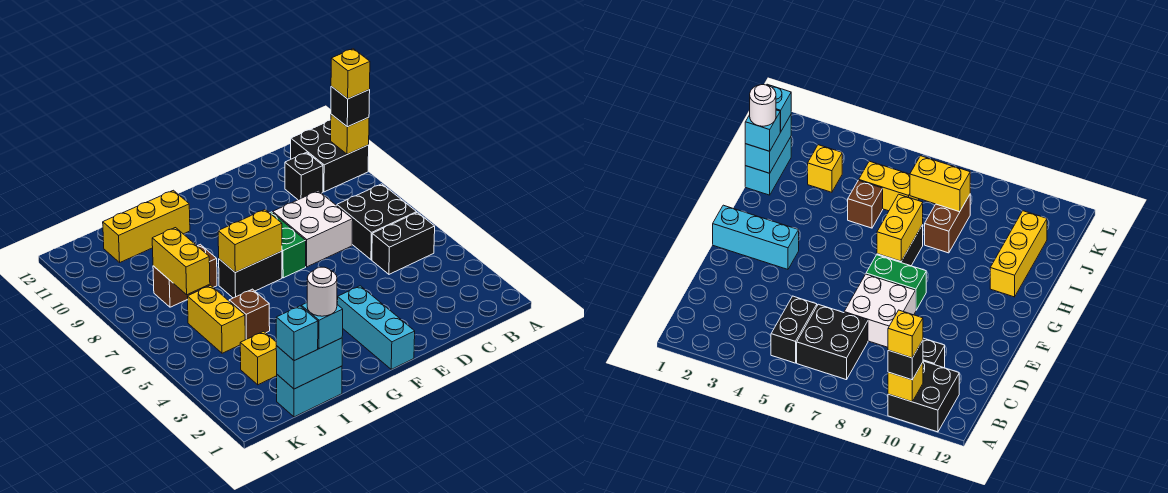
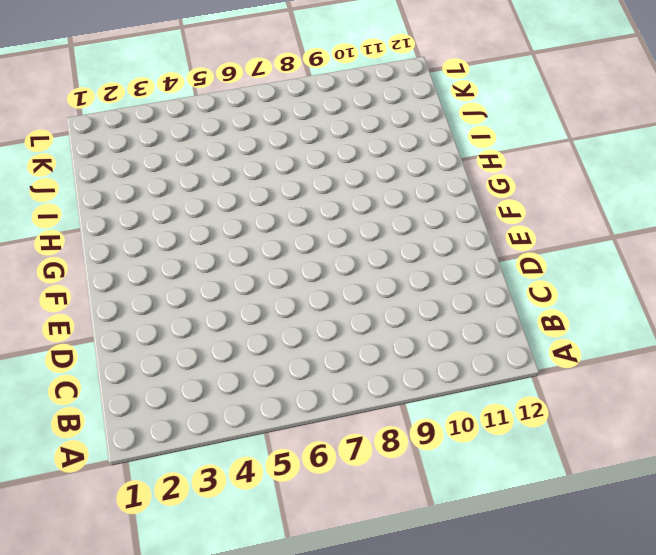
none -> black brick A10:B11 level 1
none -> black brick B5:C5 level 1
none -> black brick B6:C7 level 1

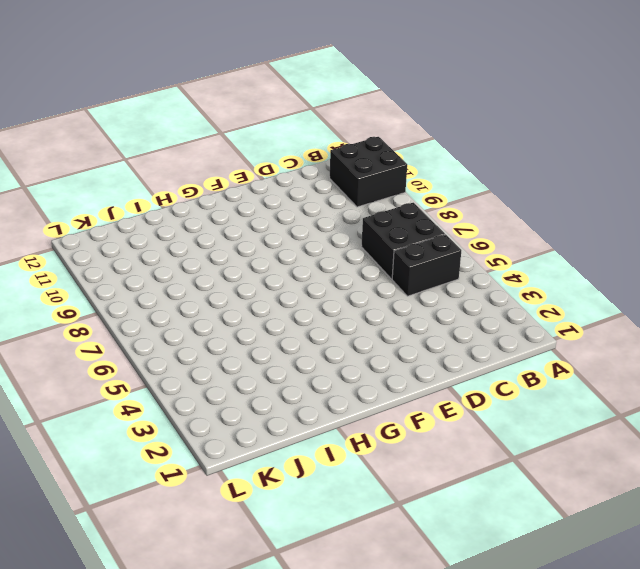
none -> black brick C10 level 1
none -> white brick D7:E8 level 1
none -> cyan brick F1:F3 level 1

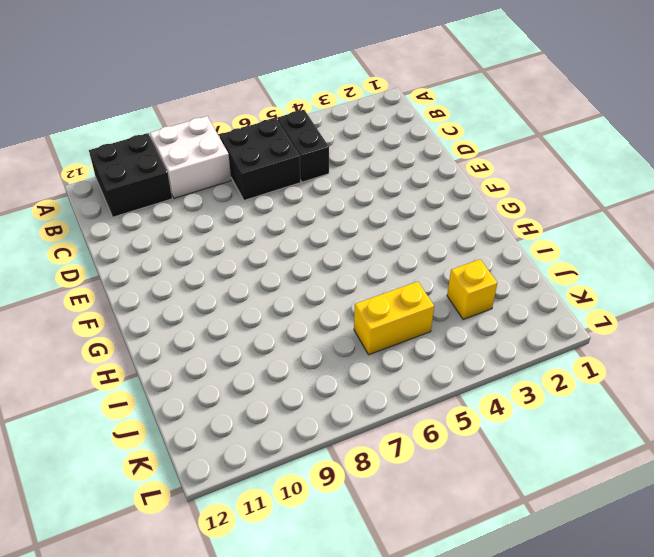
white brick A8:B9 level 1 -> white brick D7:E8 level 1
none -> black brick C10 level 1
none -> cyan brick F1:F3 level 1
none -> green brick F7:F8 level 1

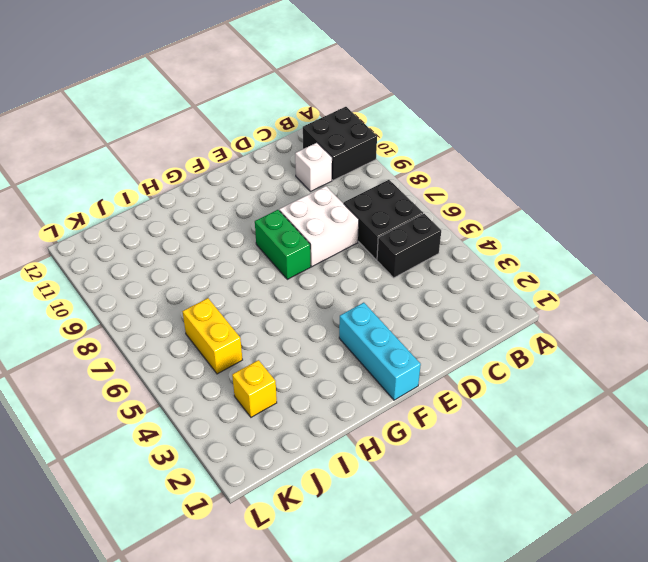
white brick C10 level 1 -> black brick C10 level 1
none -> black brick G7:H7 level 1
none -> yellow brick H11:J11 level 1
none -> cyan brick I1:J1 level 1

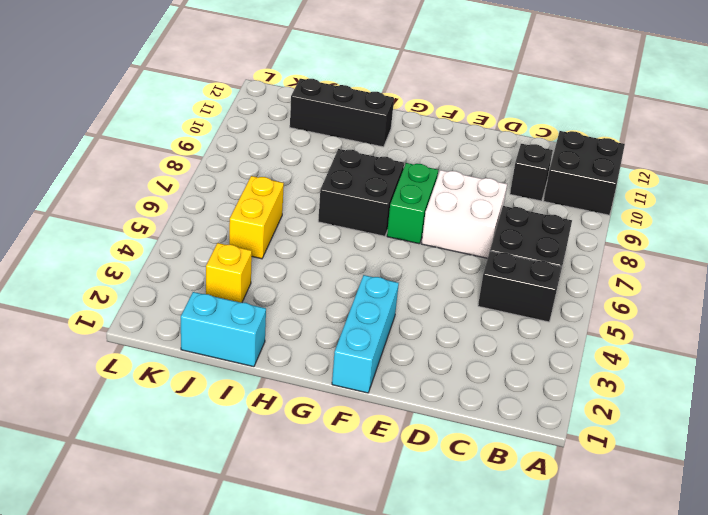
black brick G7:H8 level 1 -> black brick G7:H7 level 1
black brick H11:J11 level 1 -> yellow brick H11:J11 level 1
none -> brown brick I5 level 1
none -> brown brick I8:J8 level 1
none -> yellow brick A10 level 2

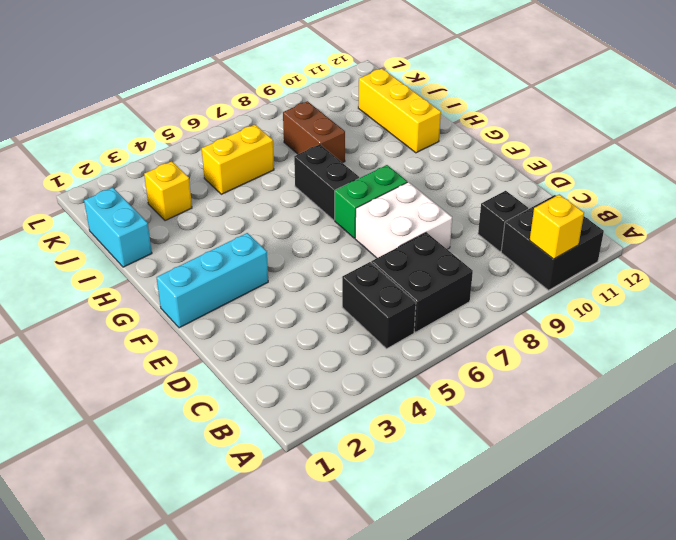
none -> brown brick I5 level 1
none -> yellow brick G7:H7 level 2
none -> cyan brick I1:J1 level 2

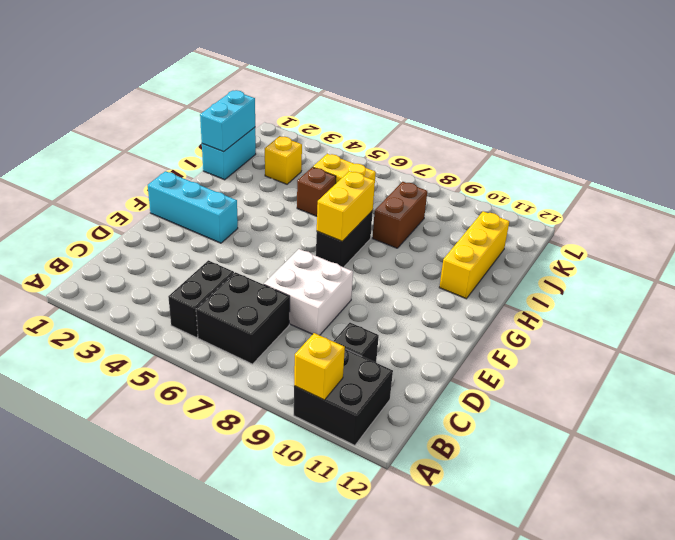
none -> green brick F7:F8 level 1
none -> yellow brick J7:J8 level 2
none -> black brick A10 level 3

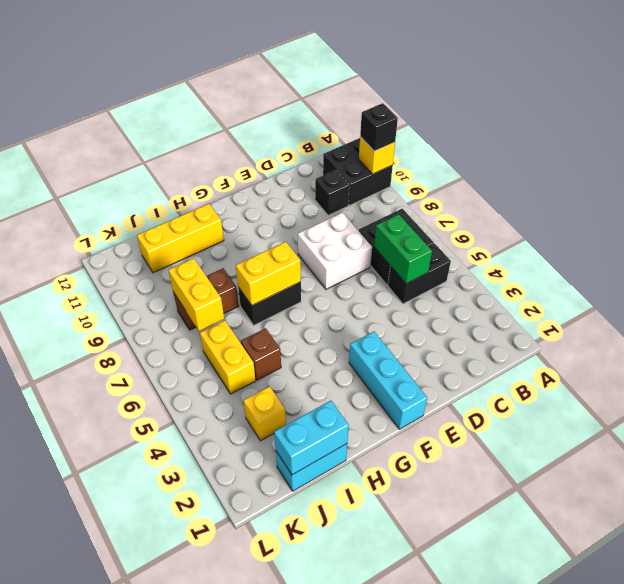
green brick C5:C6 level 2 -> green brick F7:F8 level 1
none -> cyan brick I1 level 3
none -> cyan brick J1 level 3
none -> yellow brick A10 level 4

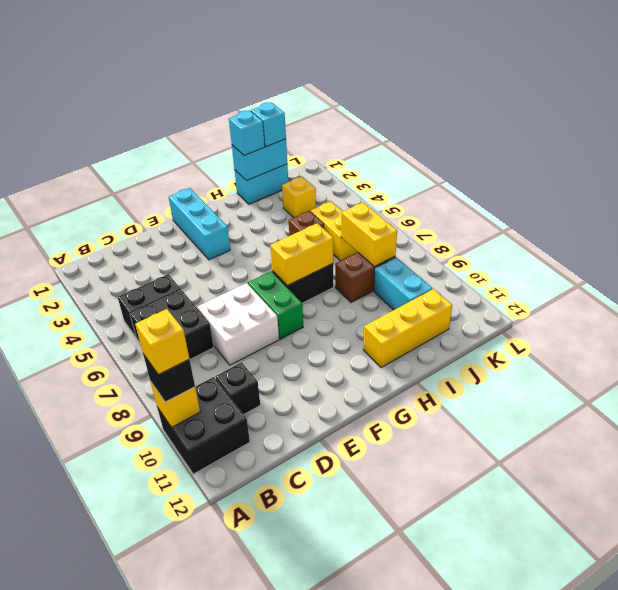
cyan brick J9:J10 level 1 -> none
none -> white round brick I1 level 4

